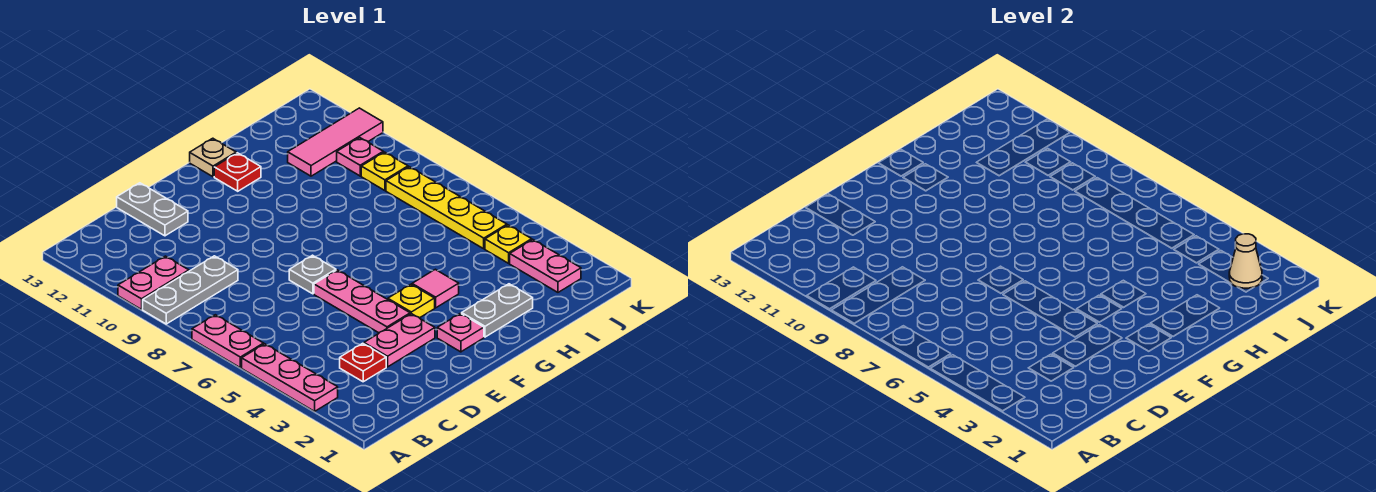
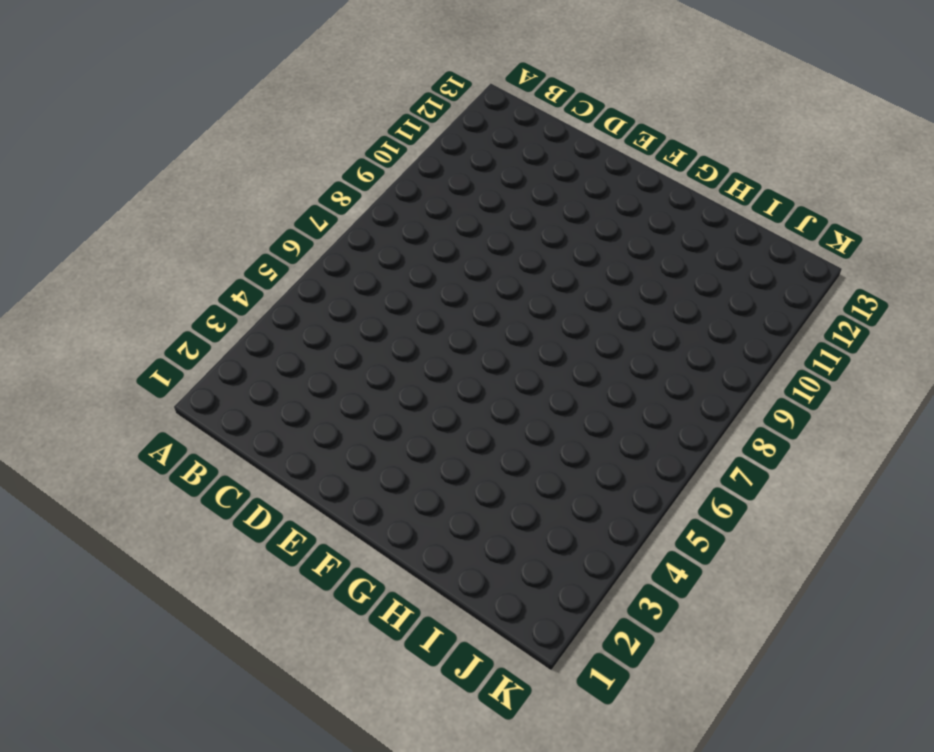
none -> pink plate A3:A5 level 1
none -> pink plate A6:A7 level 1
none -> grey plate A9:C9 level 1

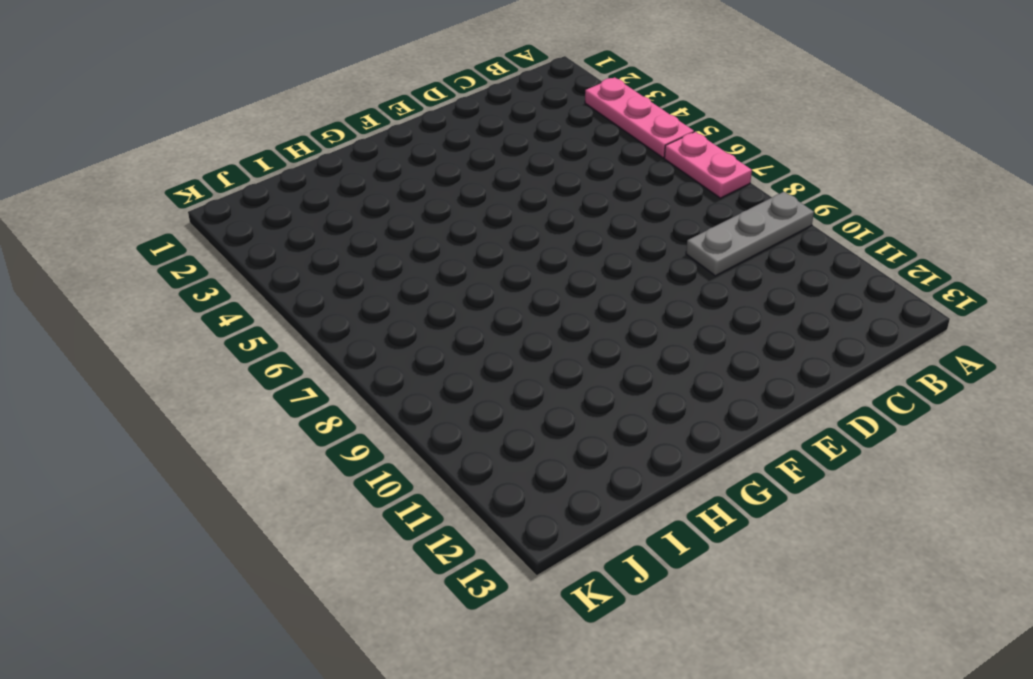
none -> pink plate A10:B10 level 1
none -> red plate C3 level 1
none -> pink plate D3:E3 level 1

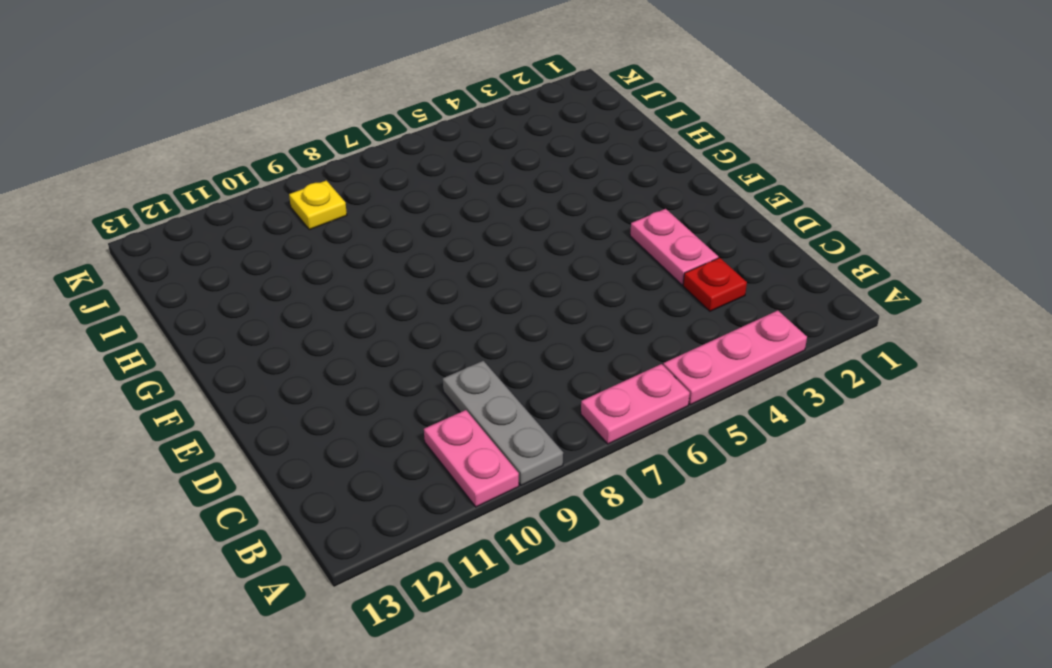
none -> grey plate D12:D13 level 1
none -> pink plate E4:E6 level 1
none -> grey plate E7 level 1

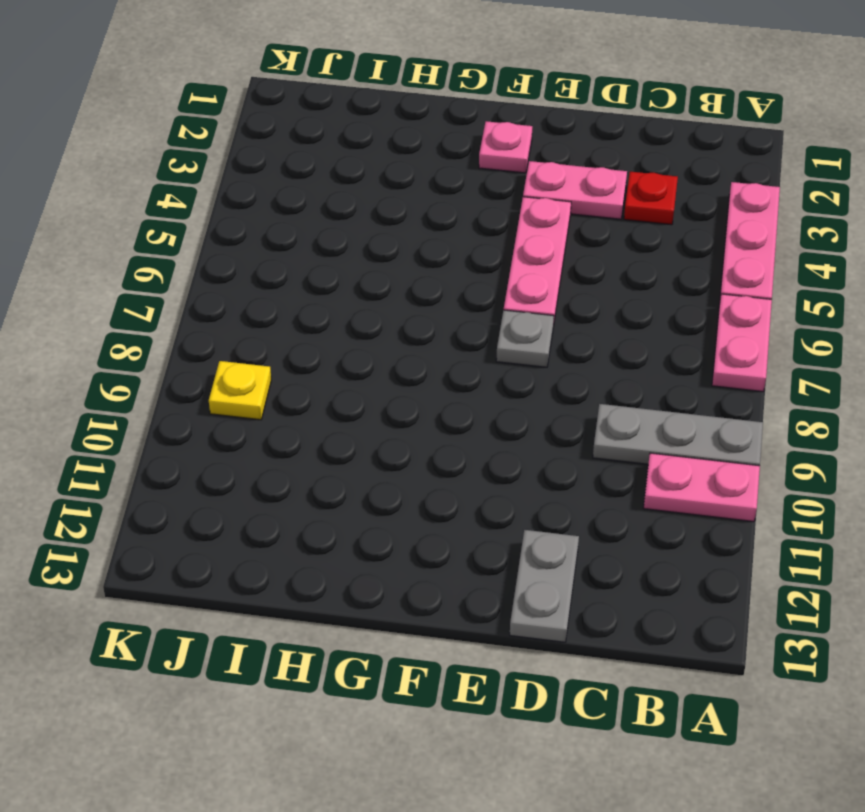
none -> yellow plate F4 level 1
none -> grey plate G2:H2 level 1
none -> pink tile G4 level 1

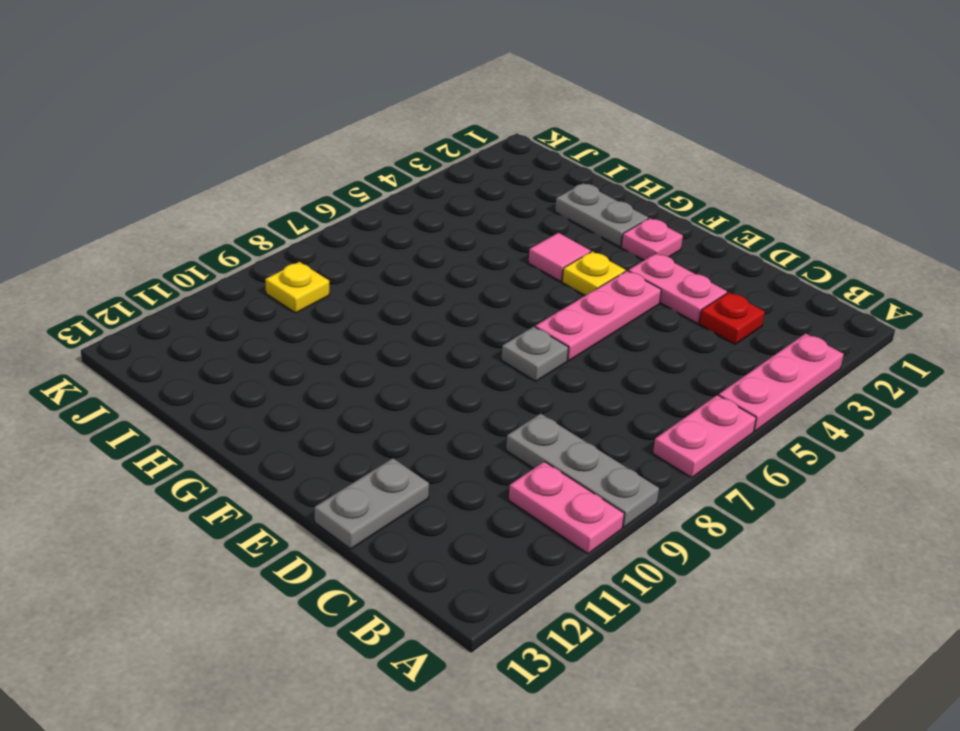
none -> red plate G12 level 1
none -> tan plate G13 level 1
none -> pink tile I11:K11 level 1

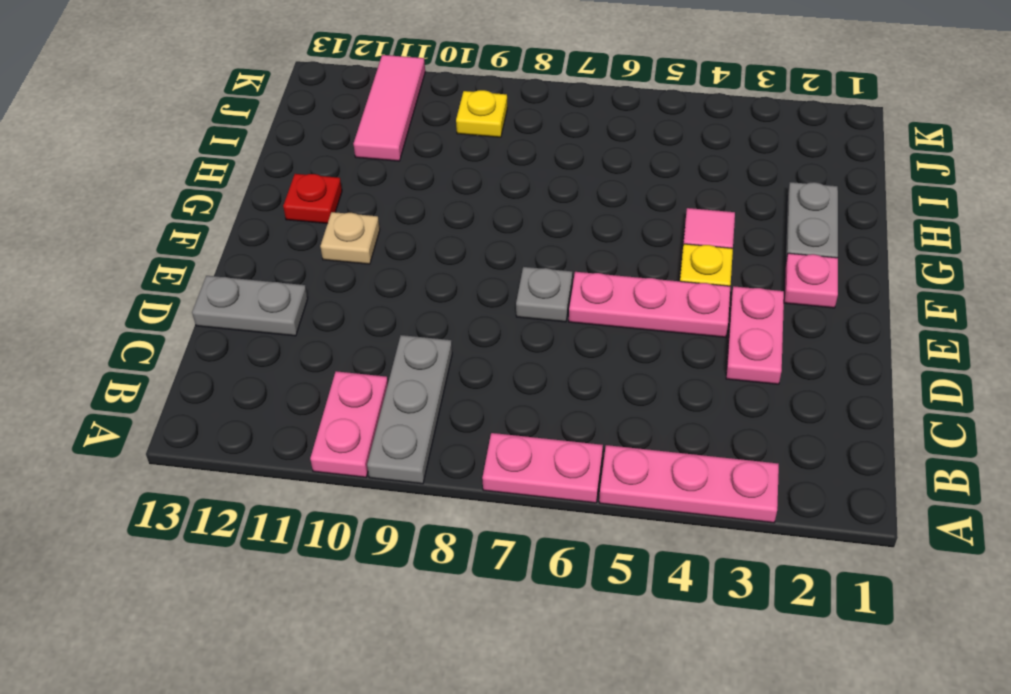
tan plate F11 level 1 -> tan plate G13 level 1
none -> red plate C3 level 1
none -> pink plate J2:J3 level 1
none -> yellow plate J4 level 1

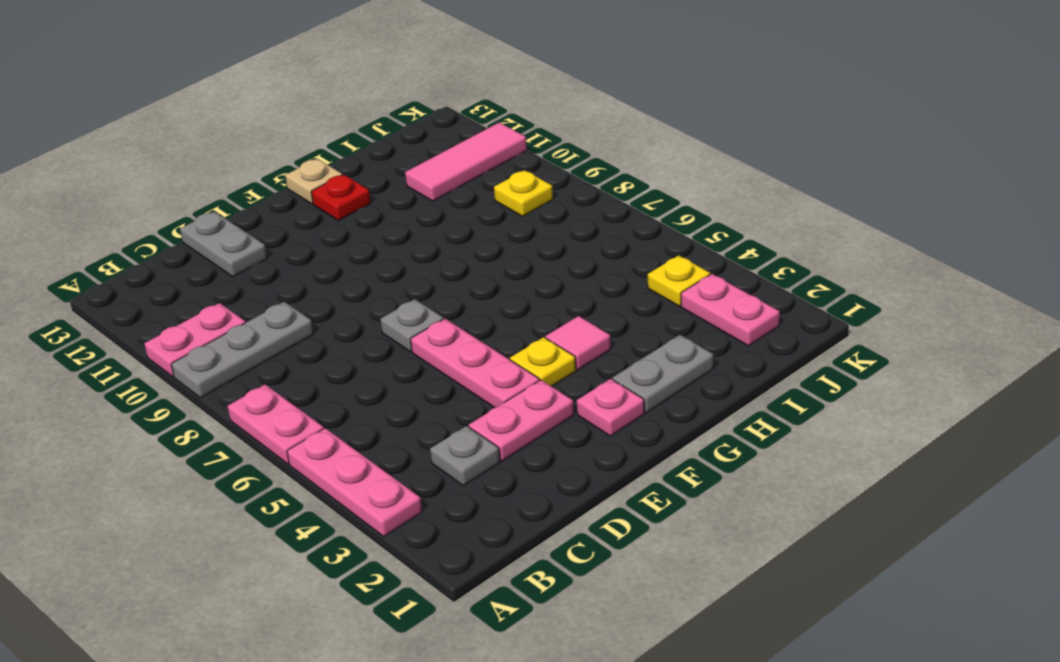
grey plate C3 level 1 -> red plate C3 level 1
none -> yellow plate J5:J8 level 1
none -> pink plate J10 level 1
none -> tan cone J2 level 2

